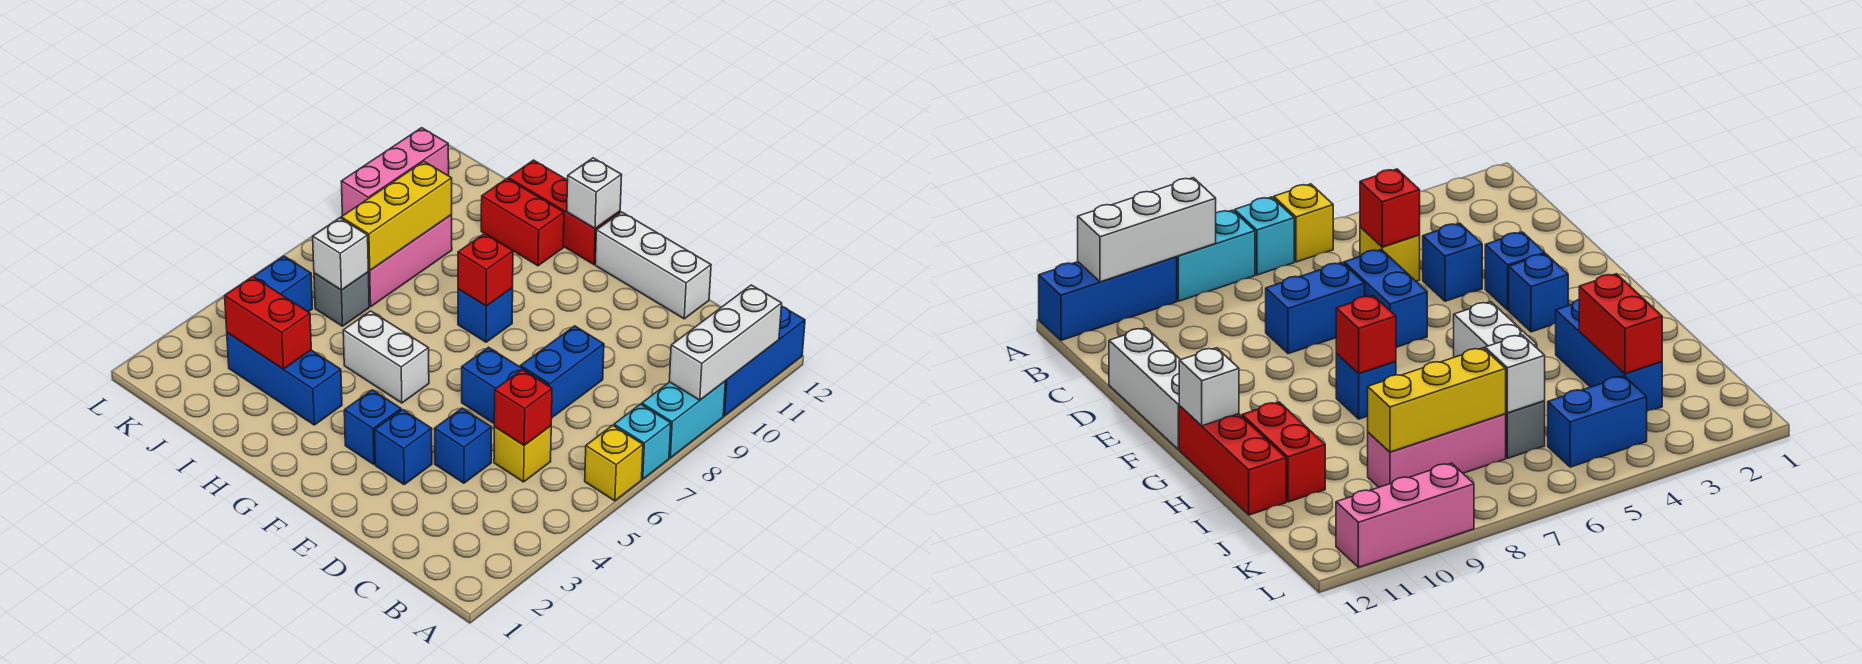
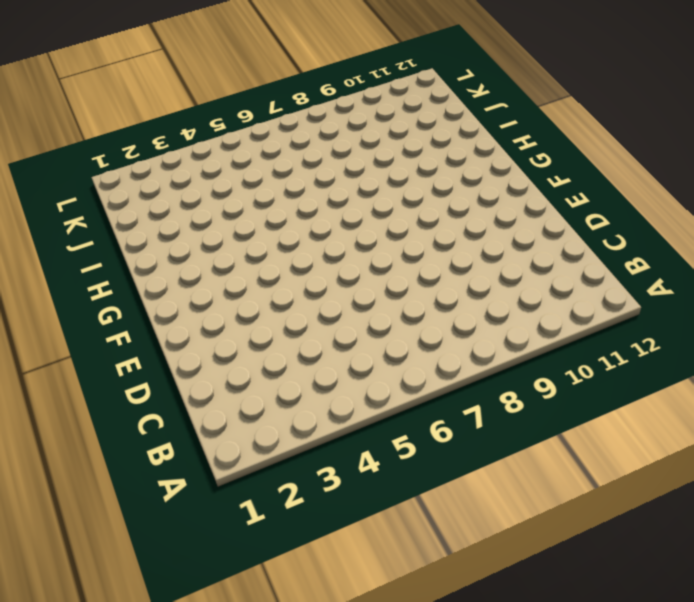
none -> yellow brick A6 level 1
none -> cyan brick A7 level 1
none -> cyan brick A8:A9 level 1

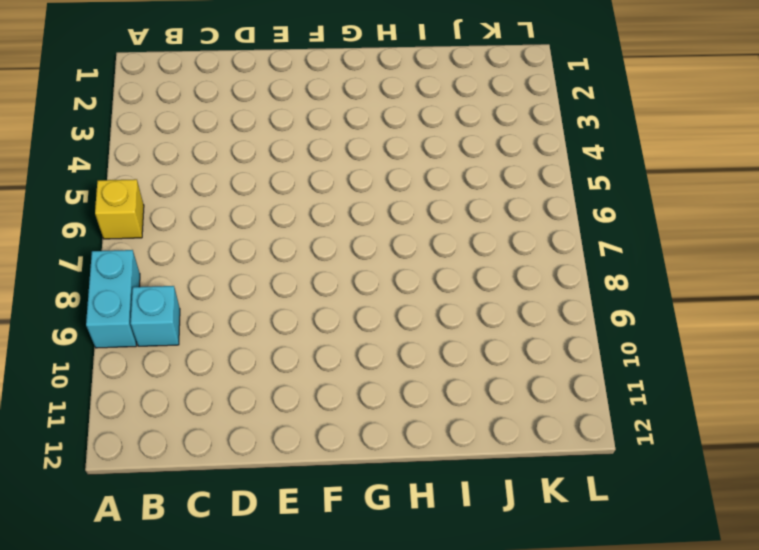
cyan brick B9 level 1 -> cyan brick A7 level 1
none -> blue brick A10:A12 level 1
none -> yellow brick C5 level 1
none -> blue brick D4 level 1

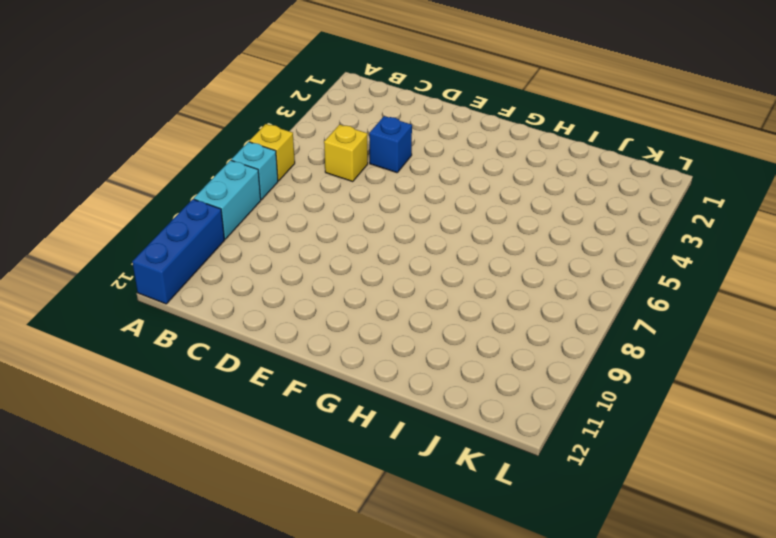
none -> blue brick D6:E6 level 1
none -> blue brick D7:D8 level 1
none -> white brick D12:F12 level 1

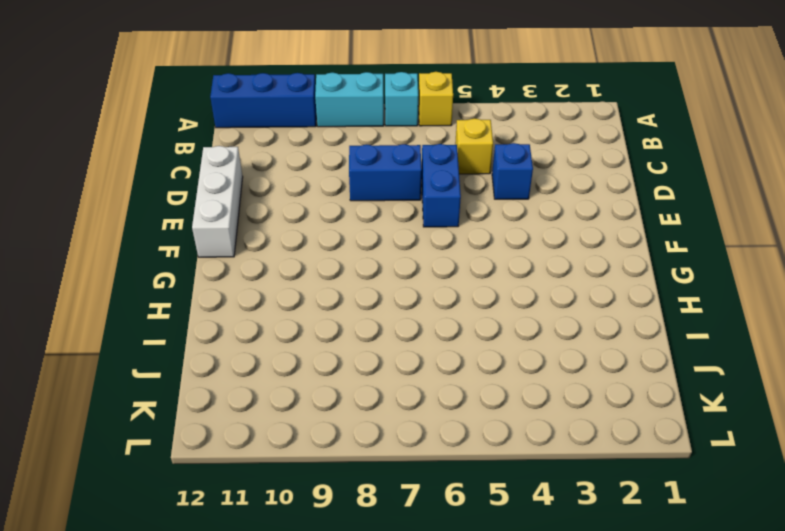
none -> blue brick E3 level 1
none -> blue brick F3 level 1
none -> white brick G5:H5 level 1

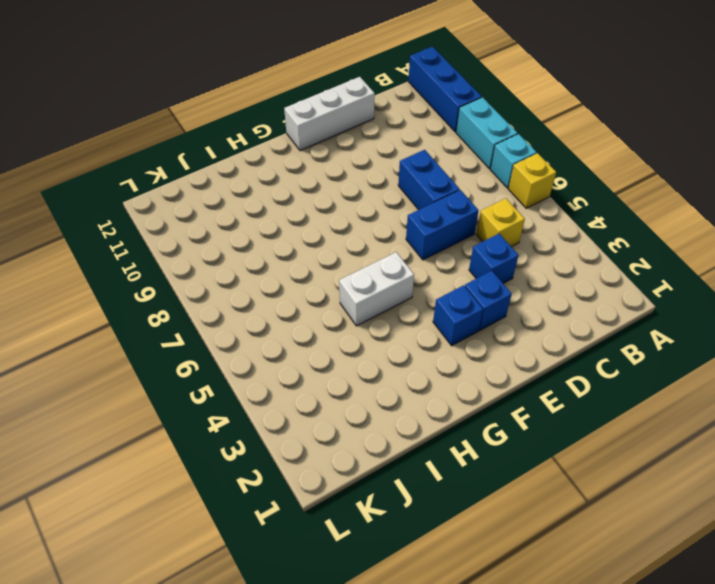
none -> blue brick G8 level 1
none -> red brick G12:I12 level 1
none -> blue brick H3:J3 level 1

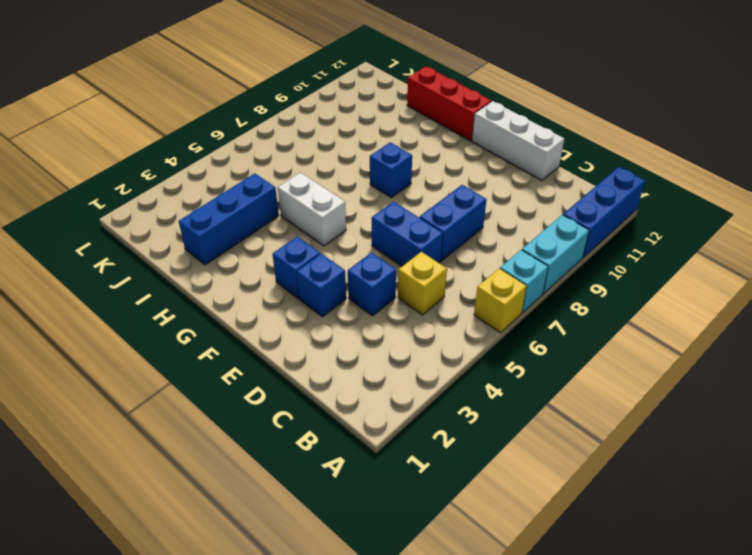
blue brick I2:I4 level 1 -> blue brick H3:J3 level 1
none -> red brick H11:I11 level 1
none -> grey brick J6 level 1
none -> pink brick J7:J9 level 1

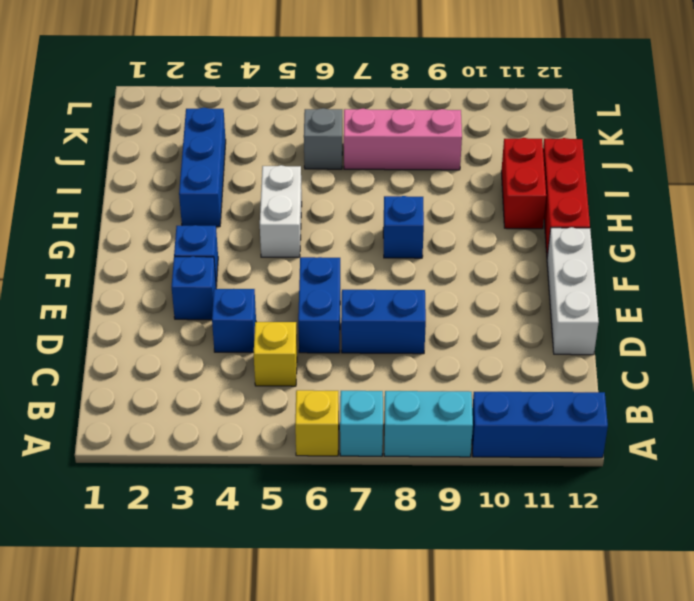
none -> blue brick K4:K5 level 1
none -> pink brick L9:L11 level 1
none -> white brick A9:A11 level 2

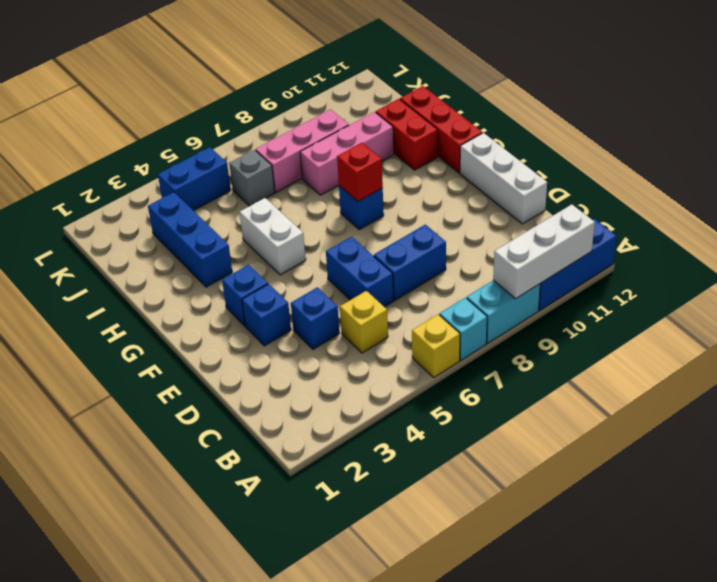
pink brick I8:I10 level 1 -> pink brick L9:L11 level 1
none -> red brick C5 level 2
none -> white brick G12 level 2
none -> red brick I3:J3 level 2

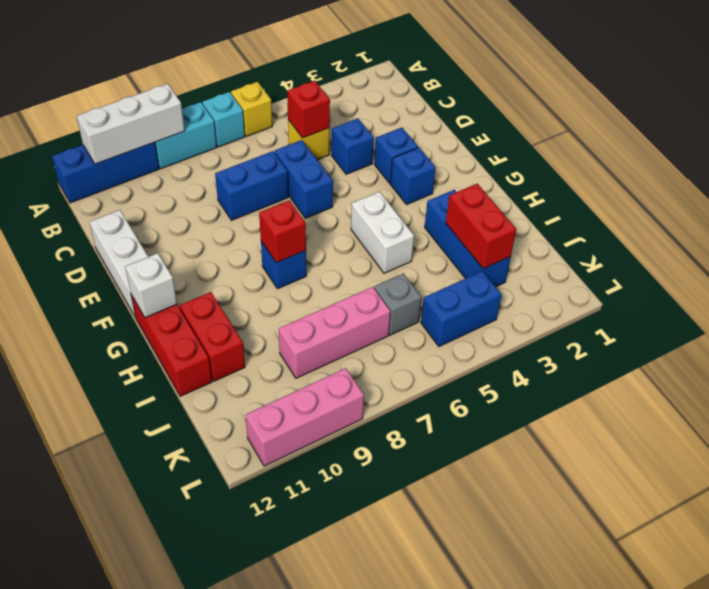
none -> white brick J6 level 2
none -> yellow brick J7:J9 level 2

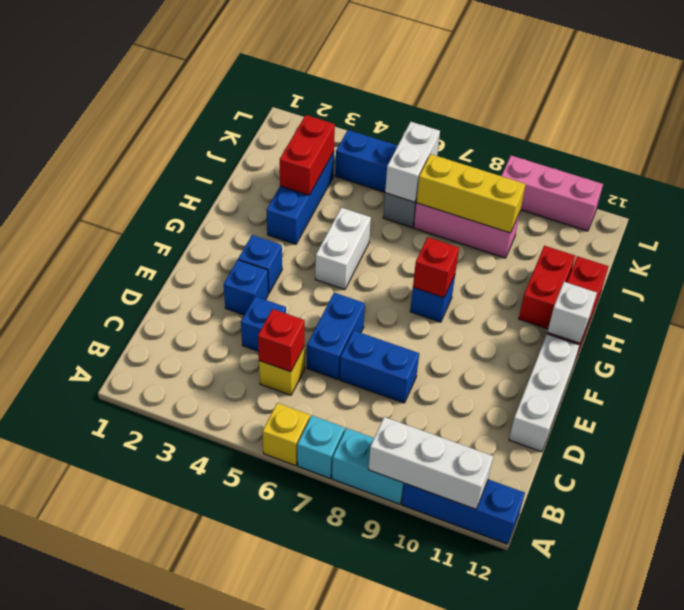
white brick J6:K6 level 2 -> white brick J6 level 2

